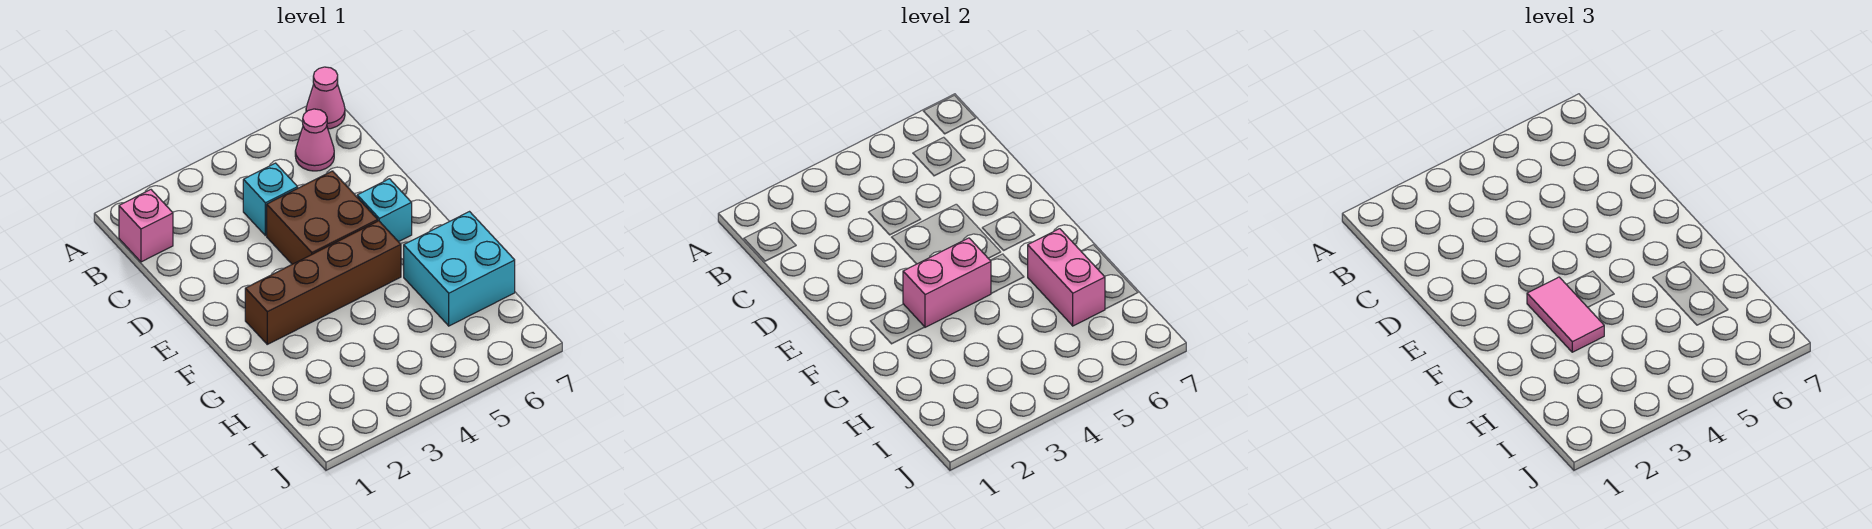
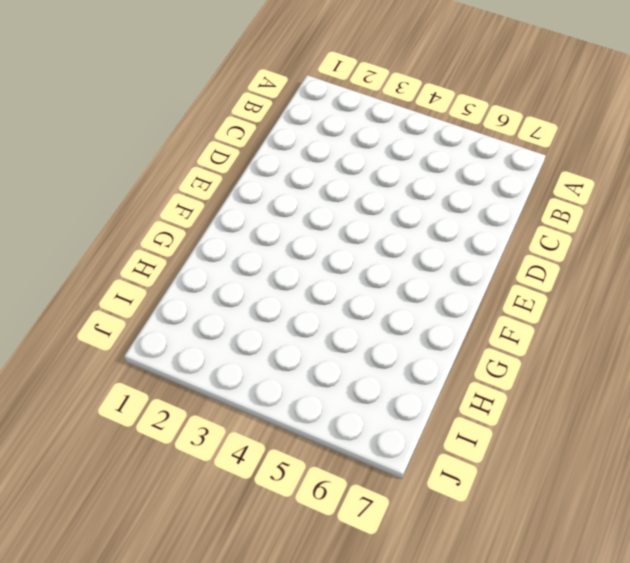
none -> pink cone A7 level 1
none -> pink brick B1 level 1

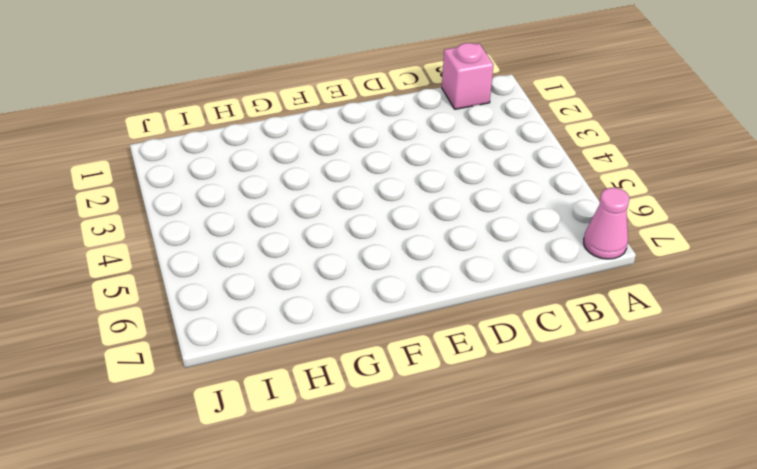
none -> pink cone B6 level 1
none -> cyan brick C4 level 1

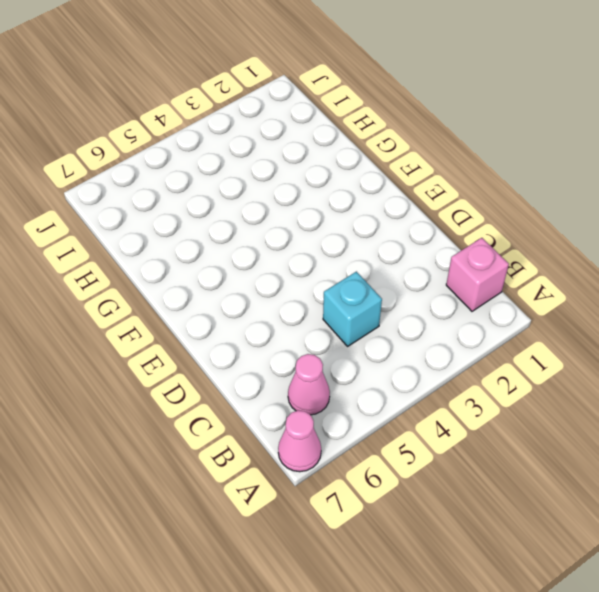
none -> brown brick D4:E5 level 1
none -> cyan brick E6 level 1

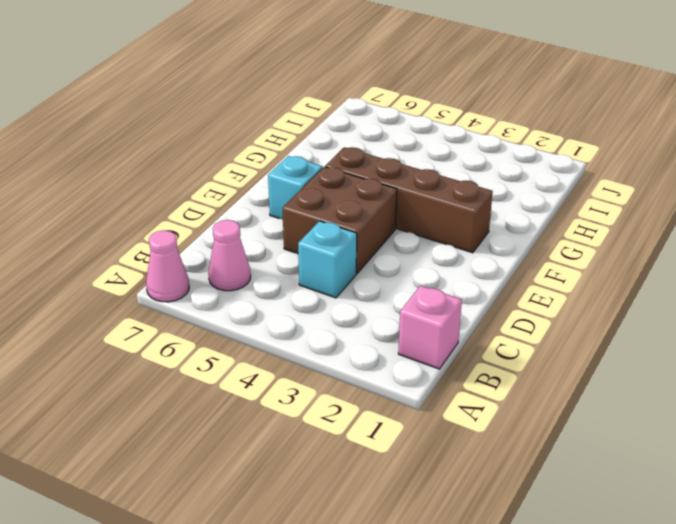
none -> cyan brick G6:H7 level 1
none -> pink brick F3:F4 level 2

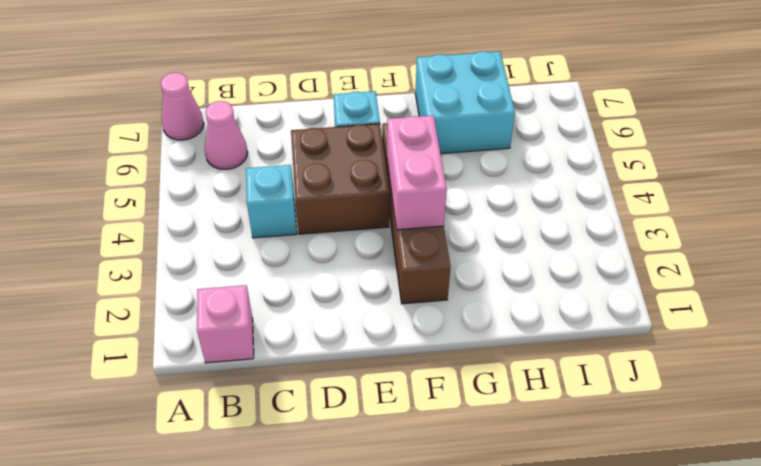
none -> pink brick G6:H6 level 2
none -> pink tile F3:G3 level 3

